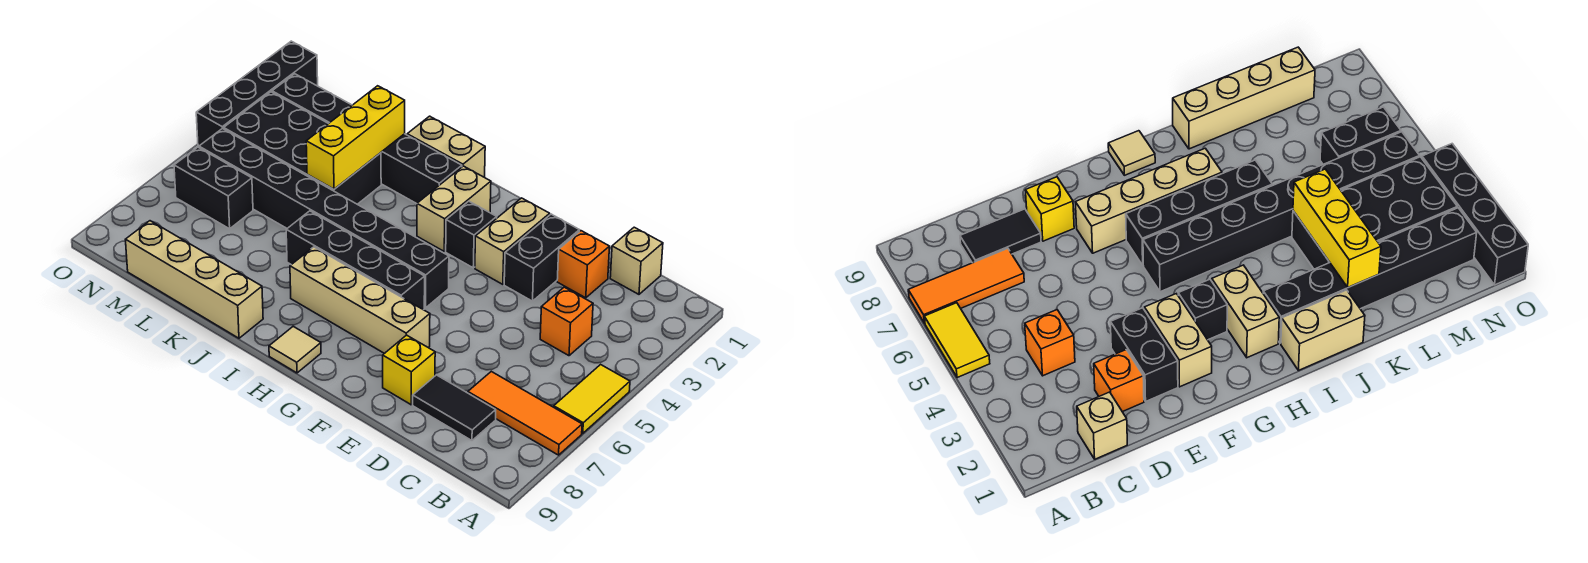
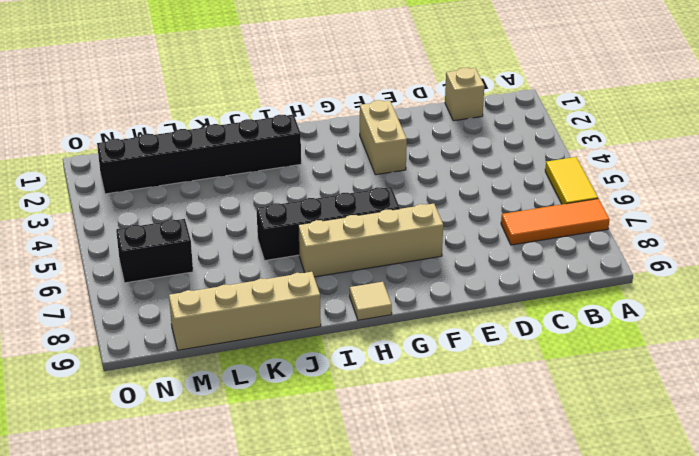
none -> orange brick C4 level 1
none -> black tile C8:D8 level 1
none -> orange brick D2 level 1

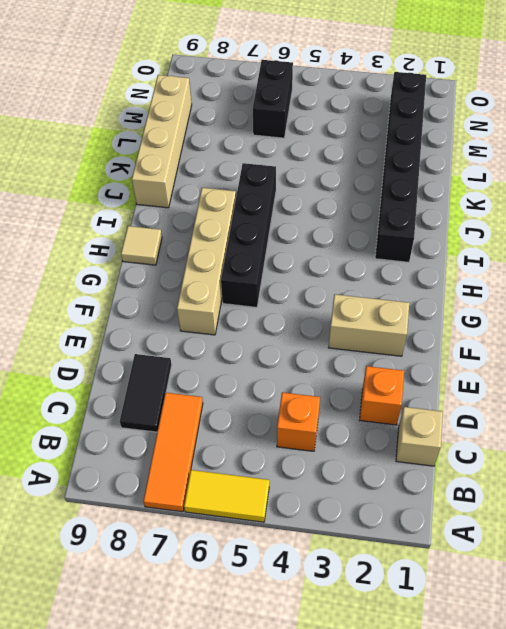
none -> black brick E2:E3 level 1
none -> yellow brick E8 level 1
none -> black brick G3 level 1

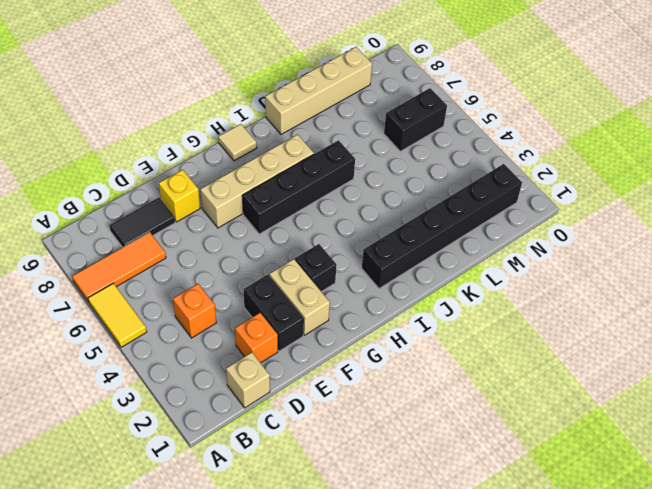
none -> black brick G5:N5 level 1
none -> tan brick H2:H3 level 1
none -> tan brick I1:J1 level 1

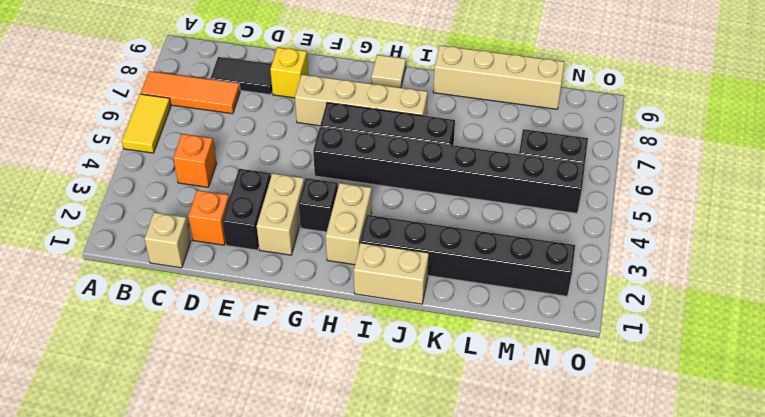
none -> black brick K3:N4 level 1
none -> black brick O1:O4 level 1
none -> yellow brick K2:K4 level 2

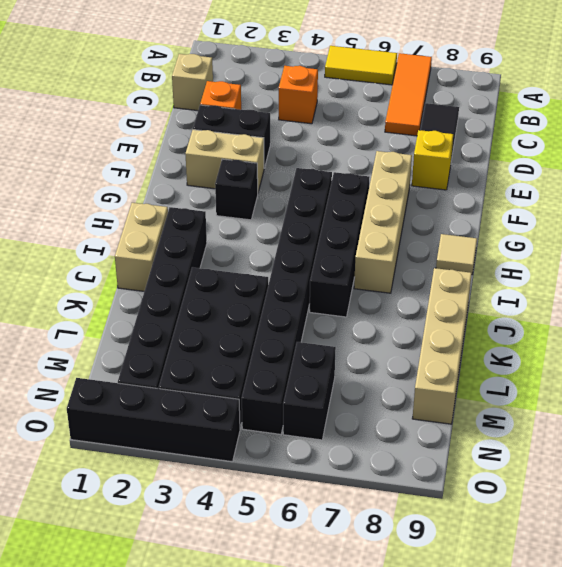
none -> tan brick H2:H3 level 1
none -> yellow brick K2:K4 level 2

